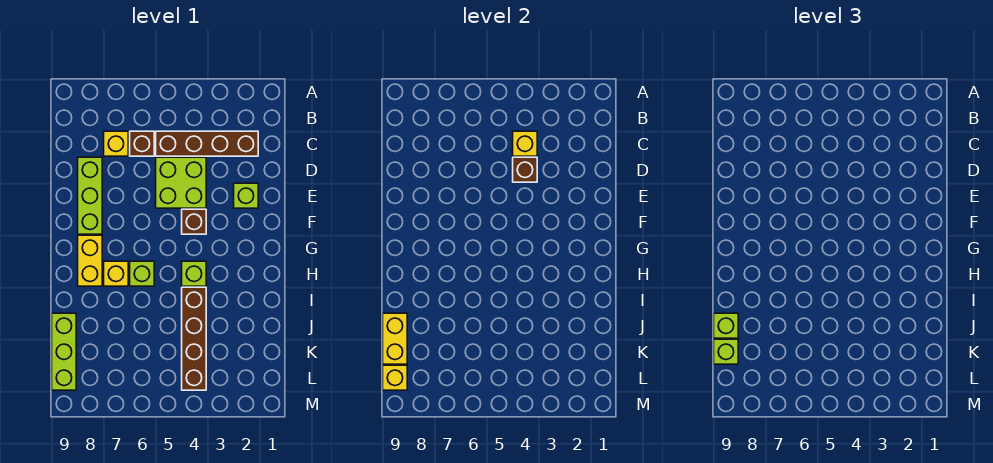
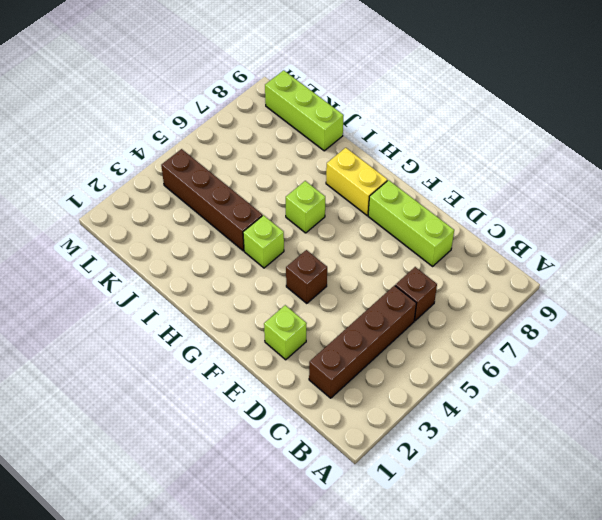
none -> yellow brick C7 level 1
none -> lime brick D4:E5 level 1
none -> yellow brick H7 level 1

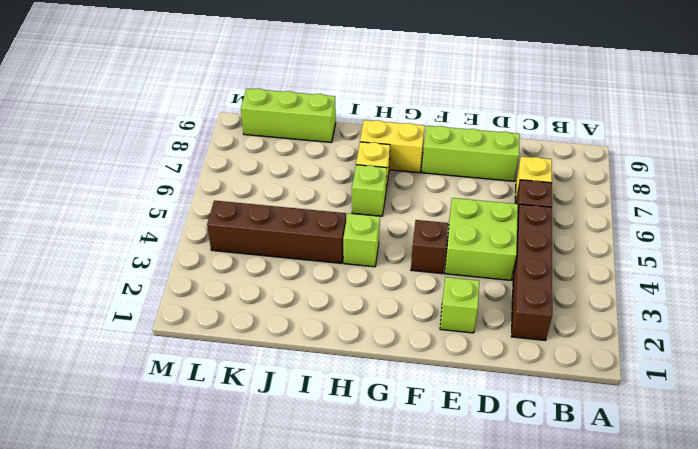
none -> yellow brick C4 level 2
none -> brown brick D4 level 2
none -> yellow brick J9:K9 level 2

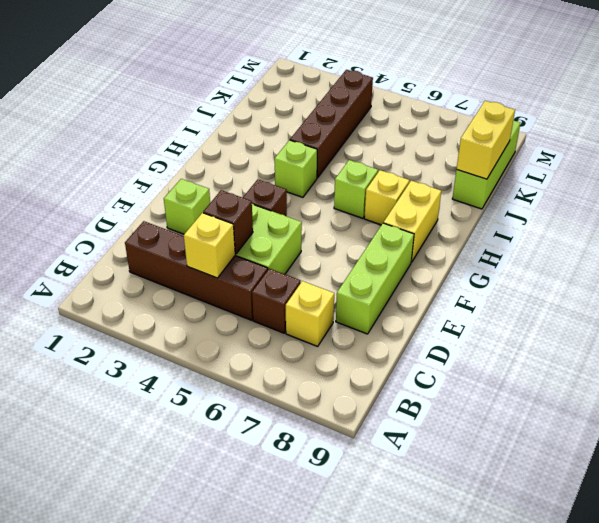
none -> yellow brick L9 level 2
none -> lime brick J9 level 3
none -> lime brick K9 level 3

